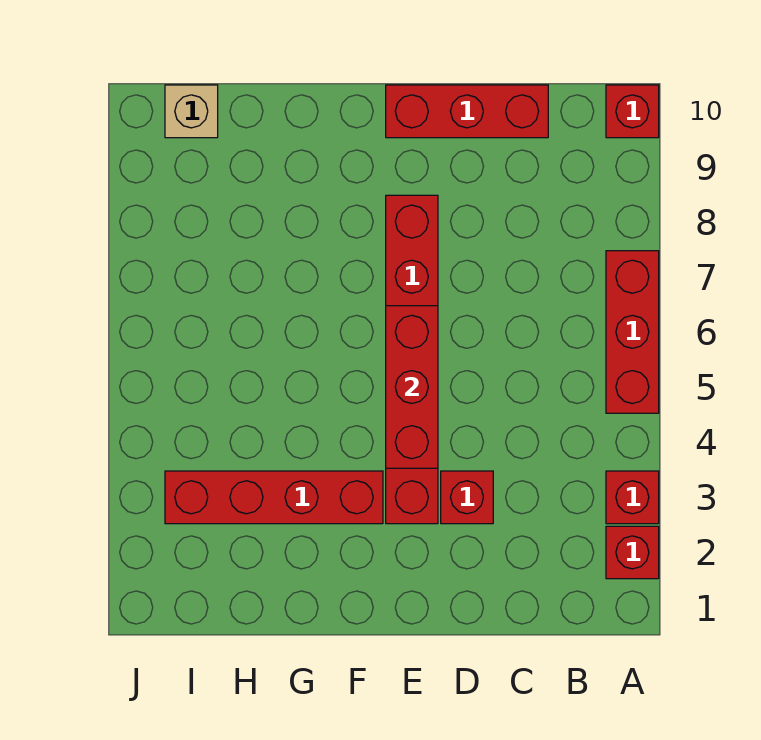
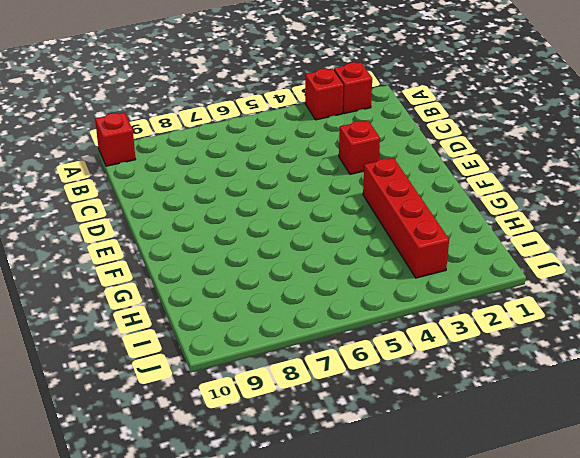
none -> red brick A5:A7 level 1
none -> red brick C10:E10 level 1

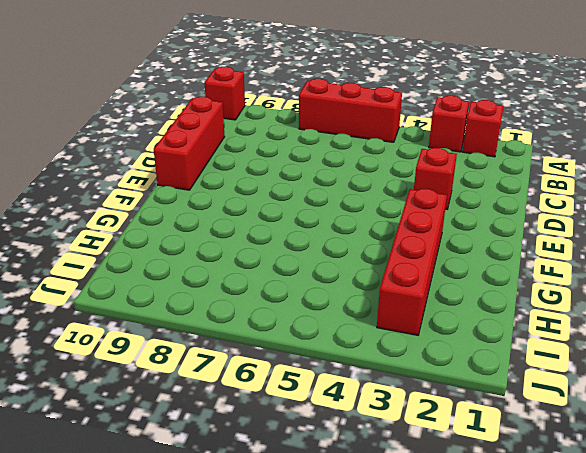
none -> red brick E3:E8 level 1
none -> tan brick I10 level 1

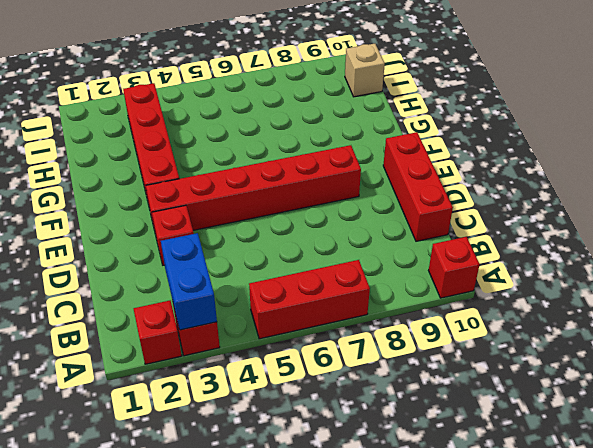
blue brick A3:B3 level 2 -> none
none -> red brick E4:E6 level 2

